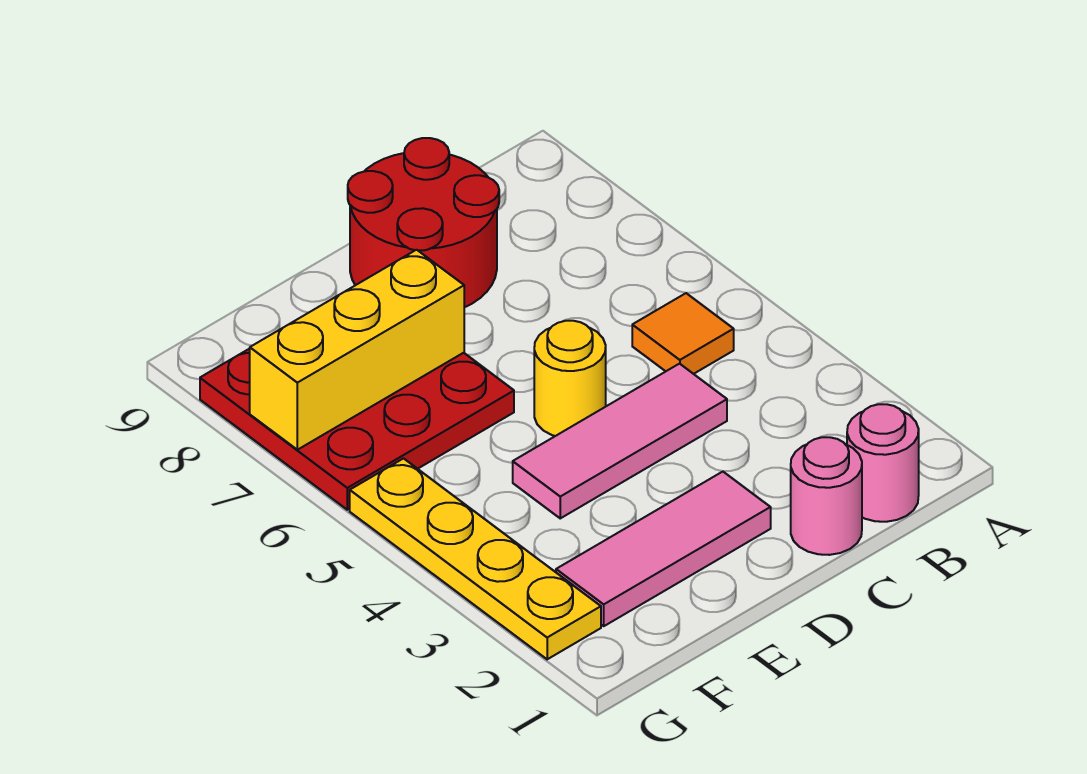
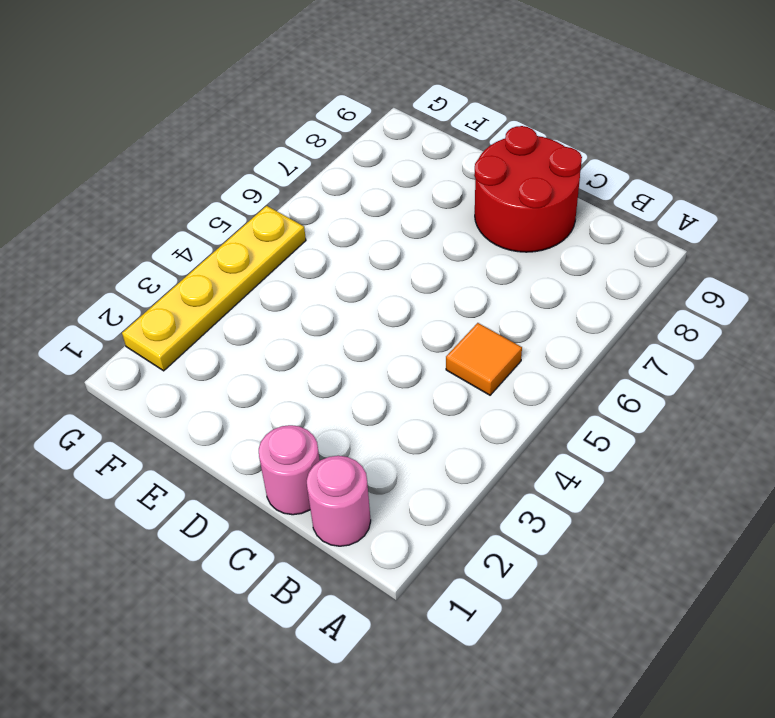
none -> pink tile C4:E4 level 1
none -> pink tile D2:F2 level 1

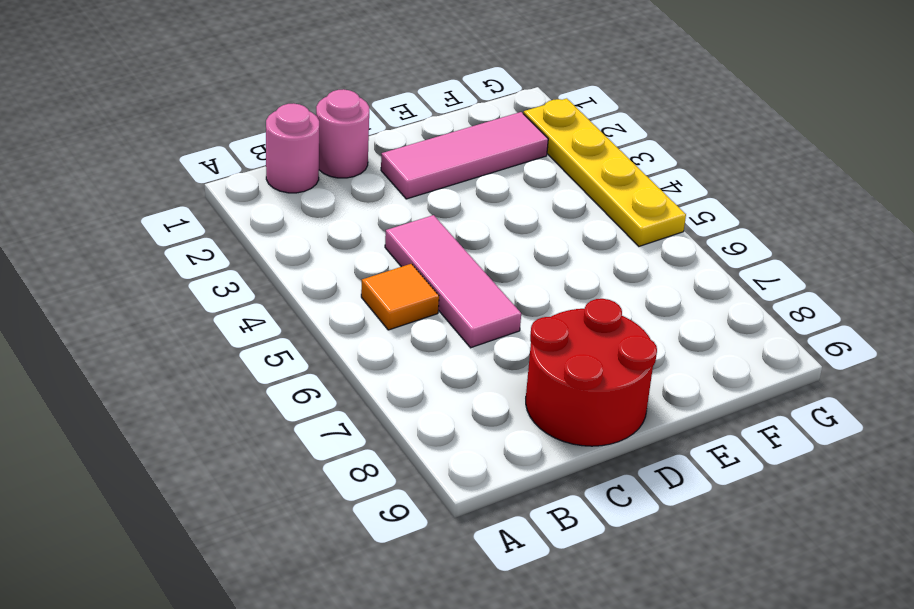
pink tile C4:C6 level 1 -> pink tile C4:E4 level 1
none -> yellow round brick D5 level 1
none -> red plate E6:G8 level 1

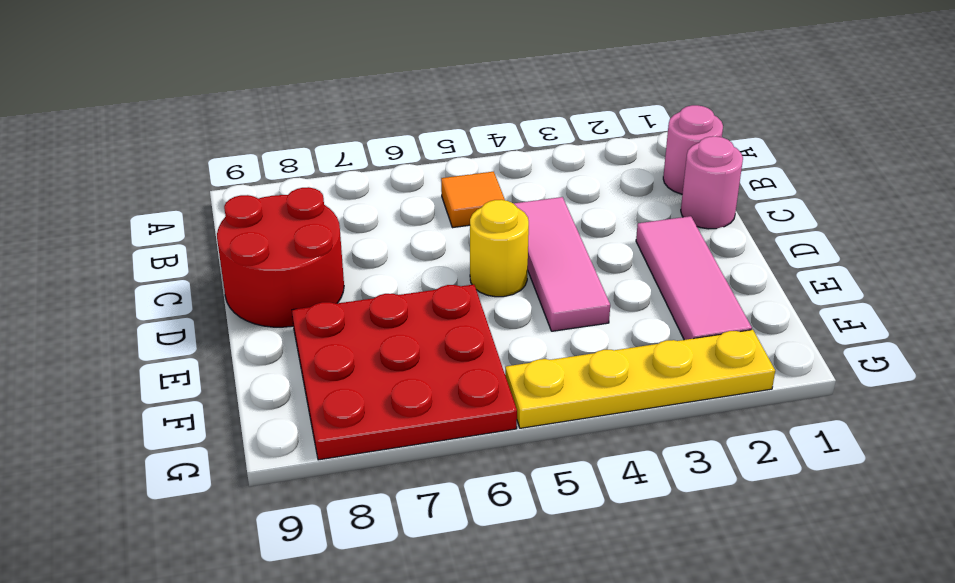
none -> yellow brick E7:G7 level 2

